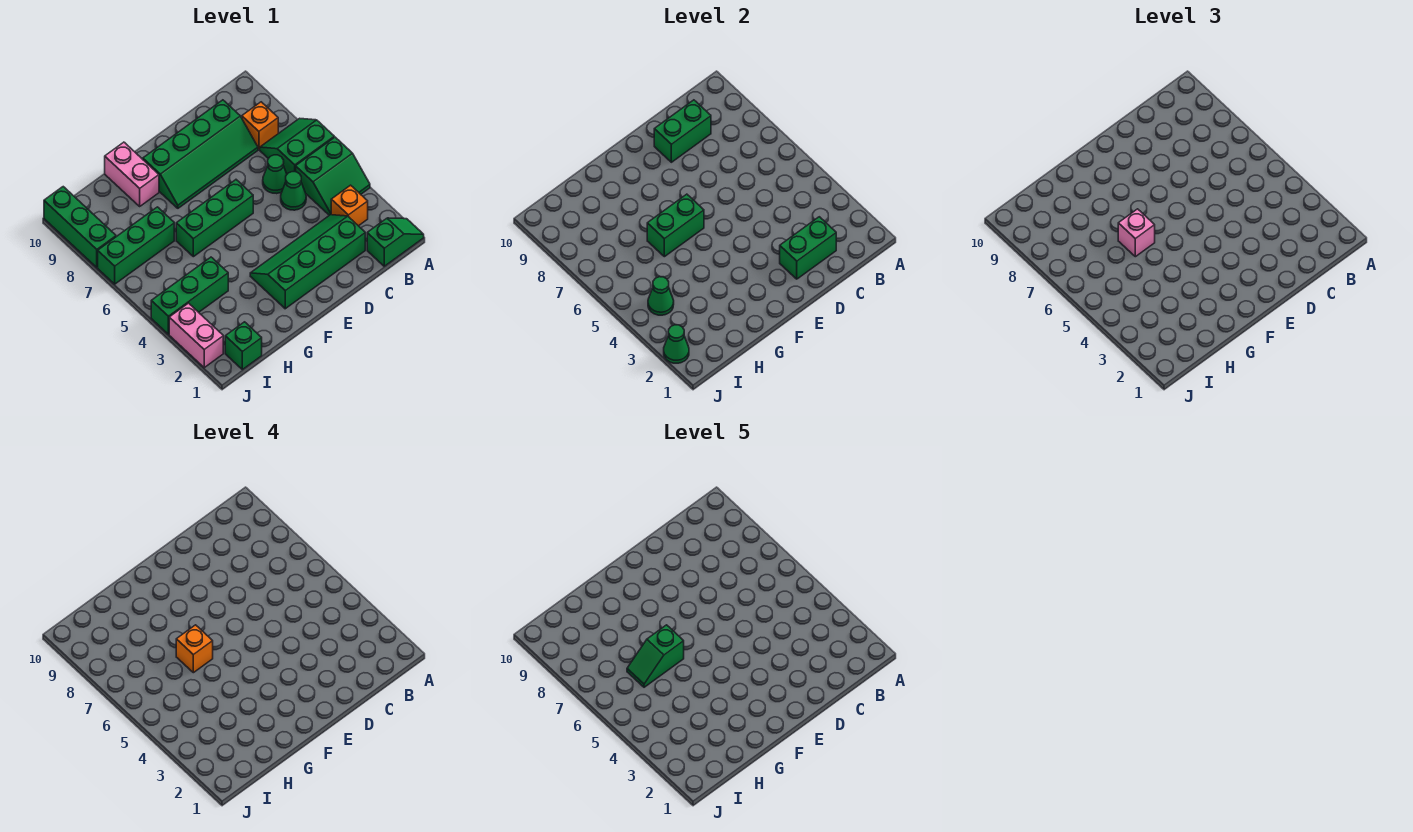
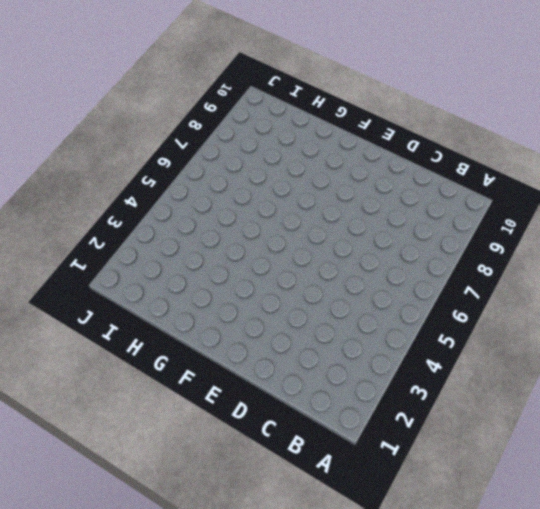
none -> green slope A1:B1 level 1 top B
none -> green slope A4:B5 level 1 top 5
none -> green slope A6:B7 level 1 top 6

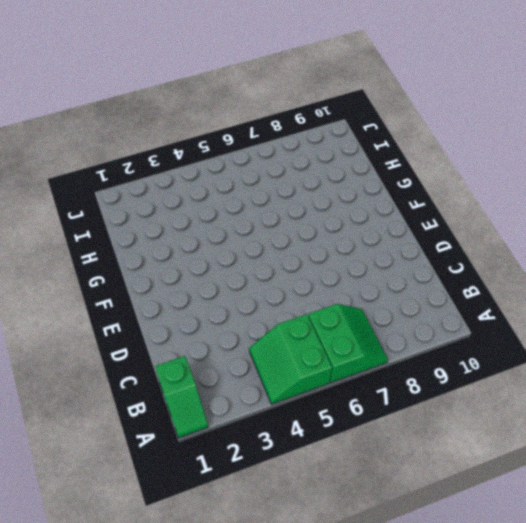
none -> orange brick B3 level 1
none -> orange brick B8 level 1
none -> green slope C2:F3 level 1 top 2

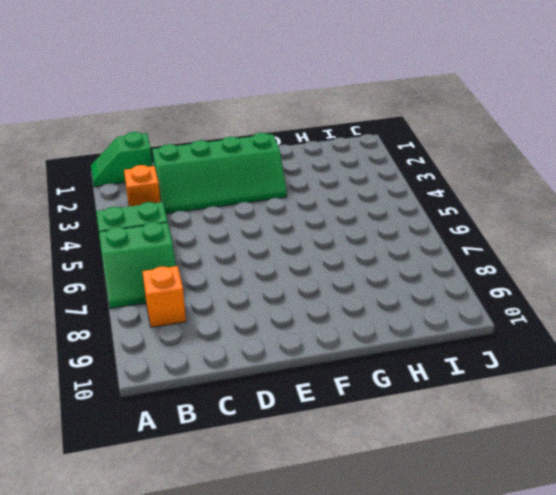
none -> green cone C5 level 1
none -> green cone C6 level 1
none -> green slope C8:F9 level 1 top 9

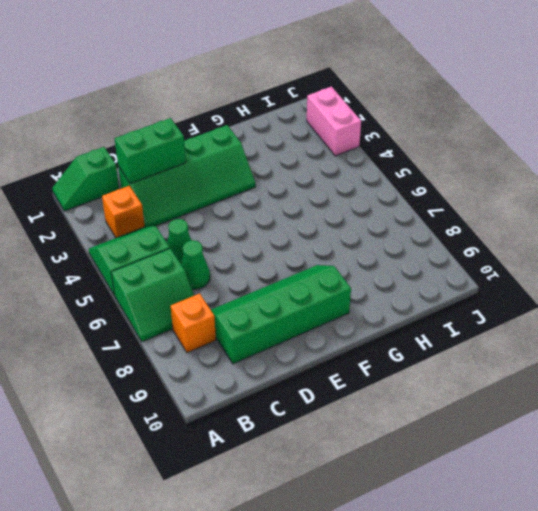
none -> green brick E6:G6 level 1
none -> pink brick G9:G10 level 1
none -> green brick H4:J4 level 1

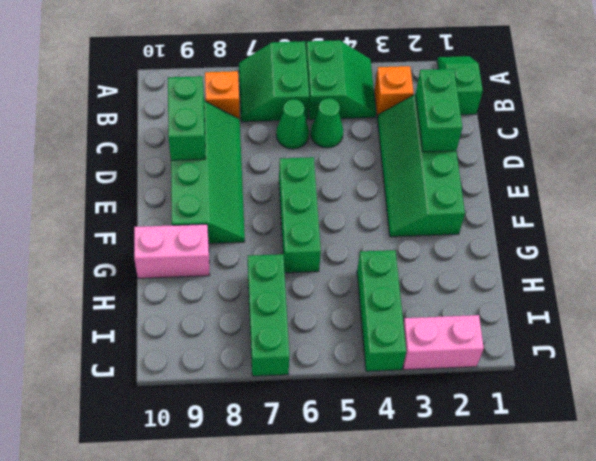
none -> green brick I1 level 1
none -> green brick J8:J10 level 1
none -> green brick F6:G6 level 2

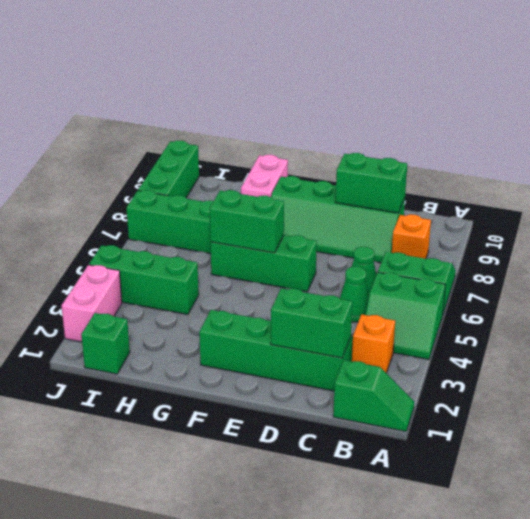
none -> green cone I4 level 2
none -> green cone J2 level 2
none -> pink brick G6 level 3

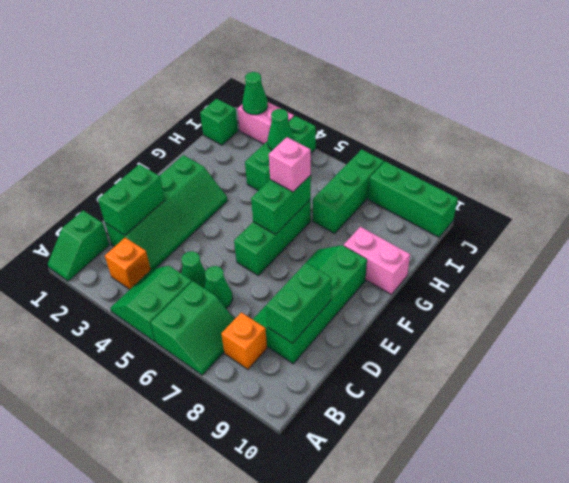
none -> orange brick G6 level 4
none -> green slope G6:H6 level 5 top G

